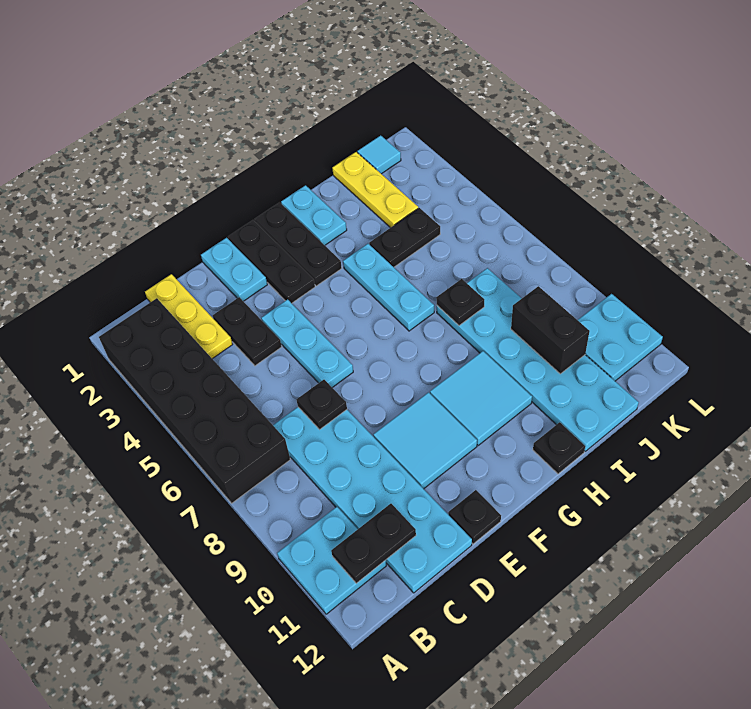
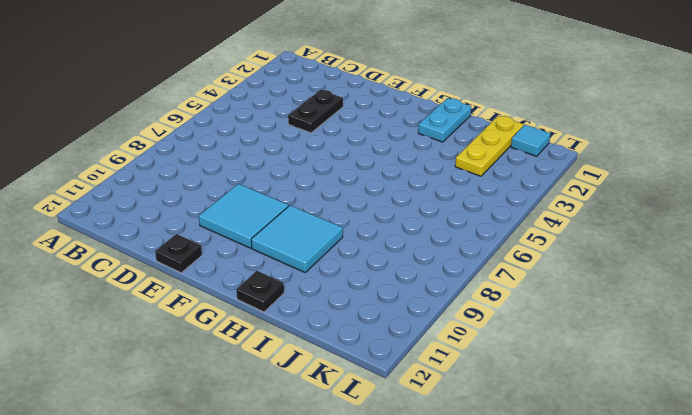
none -> black brick A2:B7 level 1
none -> cyan plate A10:B11 level 1
none -> yellow plate C1:C3 level 1

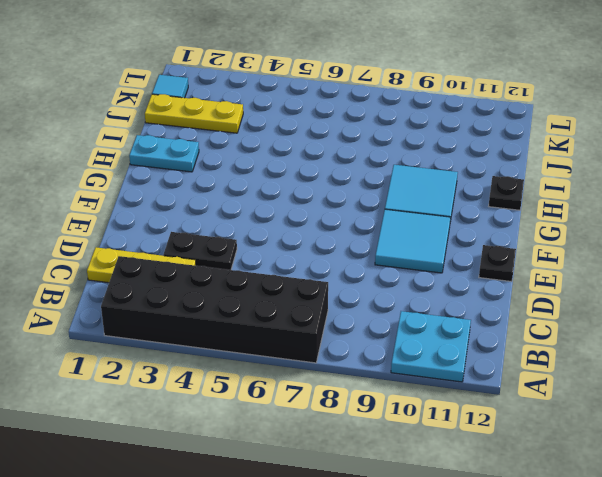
none -> cyan plate C7:D12 level 1
none -> cyan plate E1:E2 level 1
none -> cyan plate E4:E6 level 1

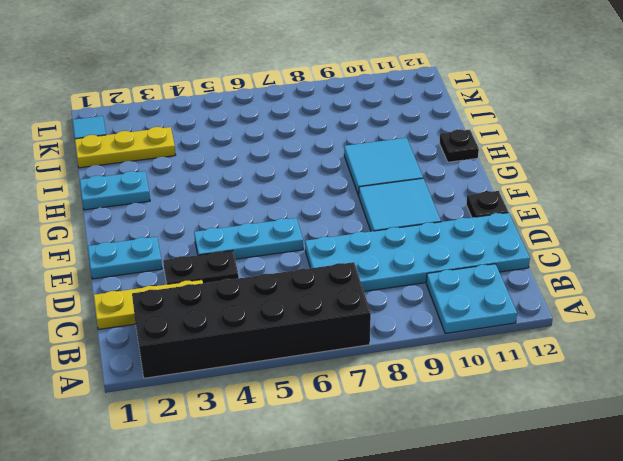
none -> black plate F1:F3 level 1
none -> black plate G1:G3 level 1
none -> cyan plate H4:H6 level 1

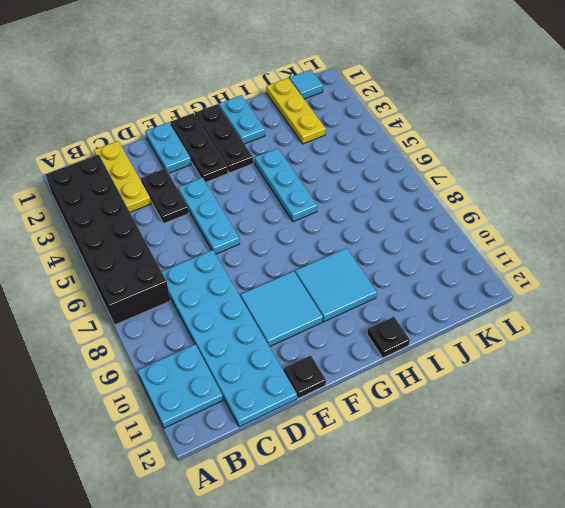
none -> black plate I4:J4 level 1
none -> cyan plate I7:J12 level 1
none -> cyan plate K10:L11 level 1

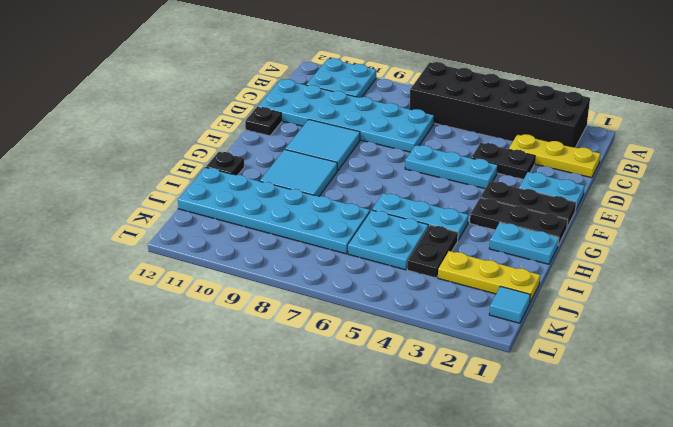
cyan plate I5:J6 level 1 -> cyan plate K10:L11 level 1
none -> black plate B11:C11 level 2
none -> black plate D7 level 2
none -> black plate I7 level 2

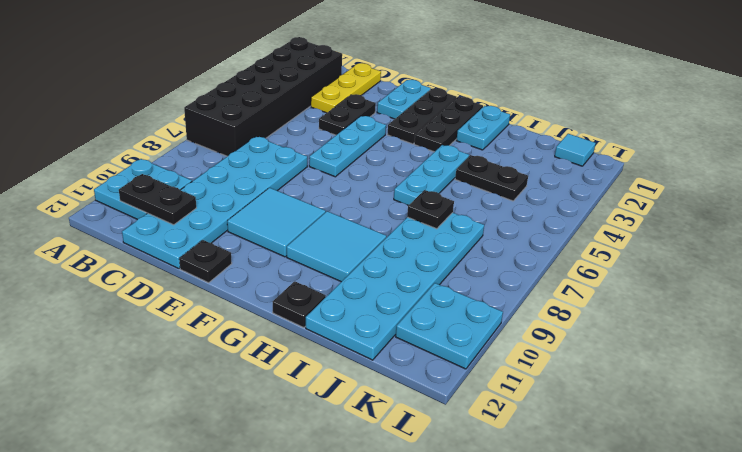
none -> yellow plate J1:J3 level 1
none -> black plate D7 level 2
none -> black brick J9:J10 level 2

